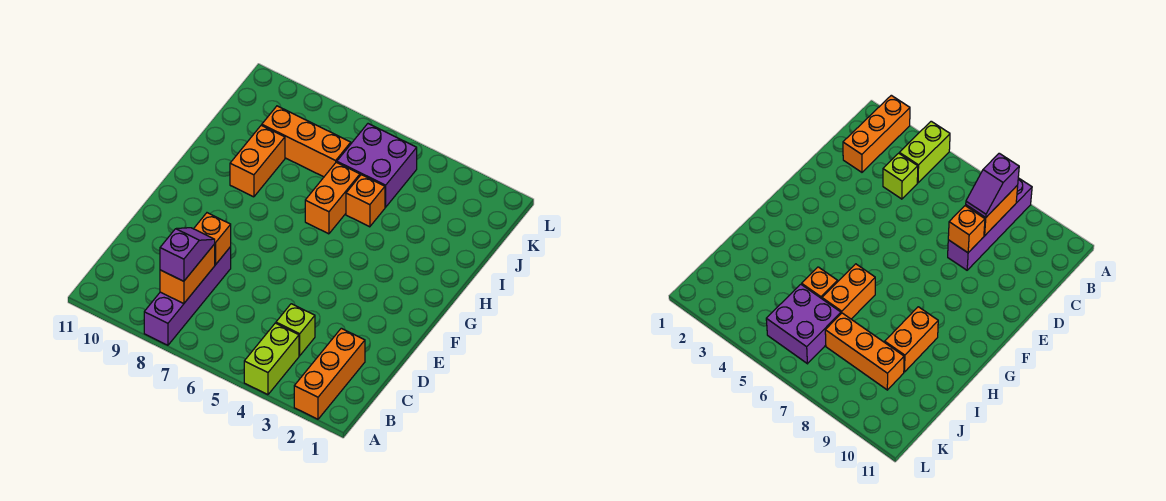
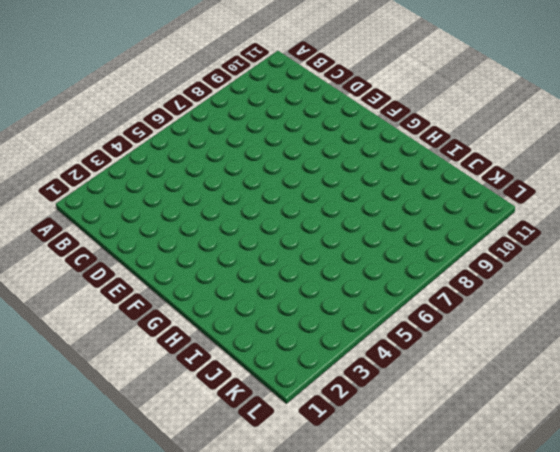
none -> orange brick A2:C2 level 1
none -> lime brick A4:B4 level 1
none -> purple brick A8:D8 level 1

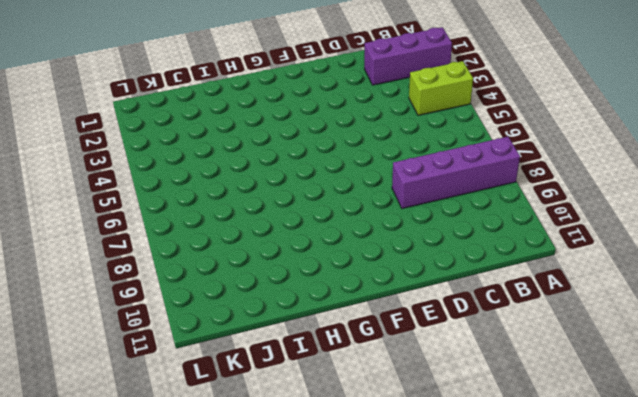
purple brick A2:C2 level 1 -> orange brick A2:C2 level 1
none -> lime brick C4 level 1
none -> orange brick H6:I6 level 1
none -> orange brick H9:I9 level 1

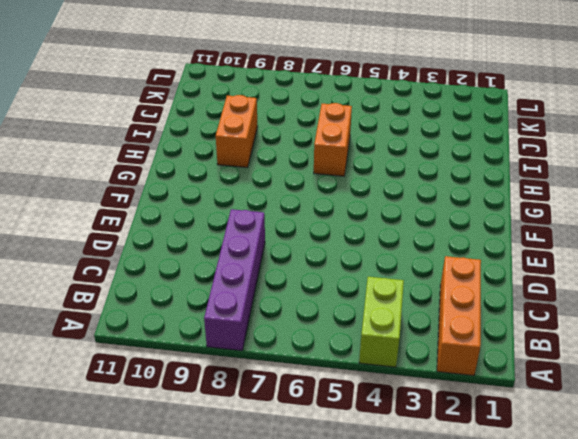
none -> lime brick C4 level 1
none -> orange brick I5 level 1
none -> purple brick J5:K6 level 1

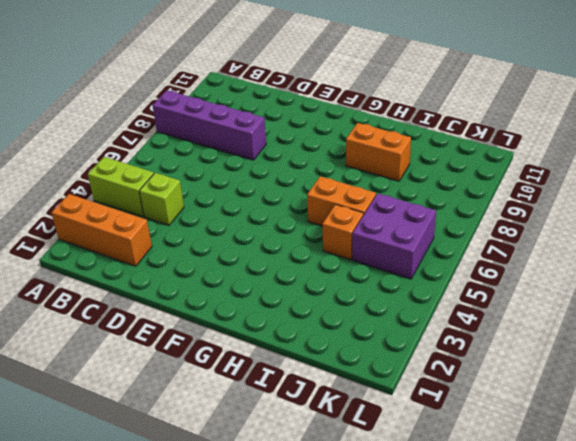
none -> orange brick J7:J9 level 1
none -> orange brick B8:C8 level 2
none -> orange brick D8 level 2

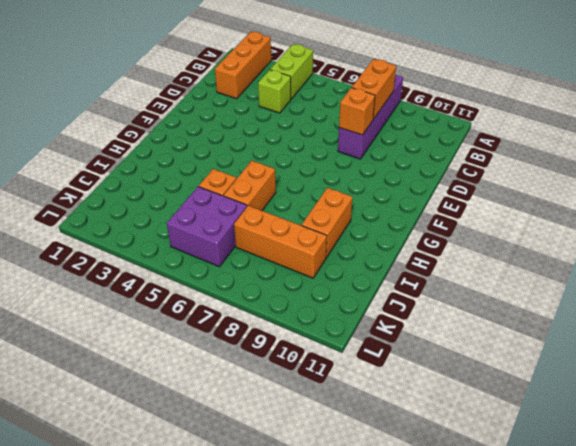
none -> purple slope B8:C8 level 3 top B

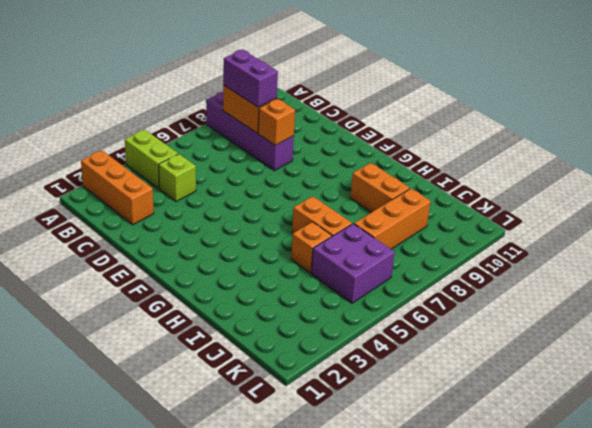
purple brick B8:C8 level 3 -> purple slope B8:C8 level 3 top B

